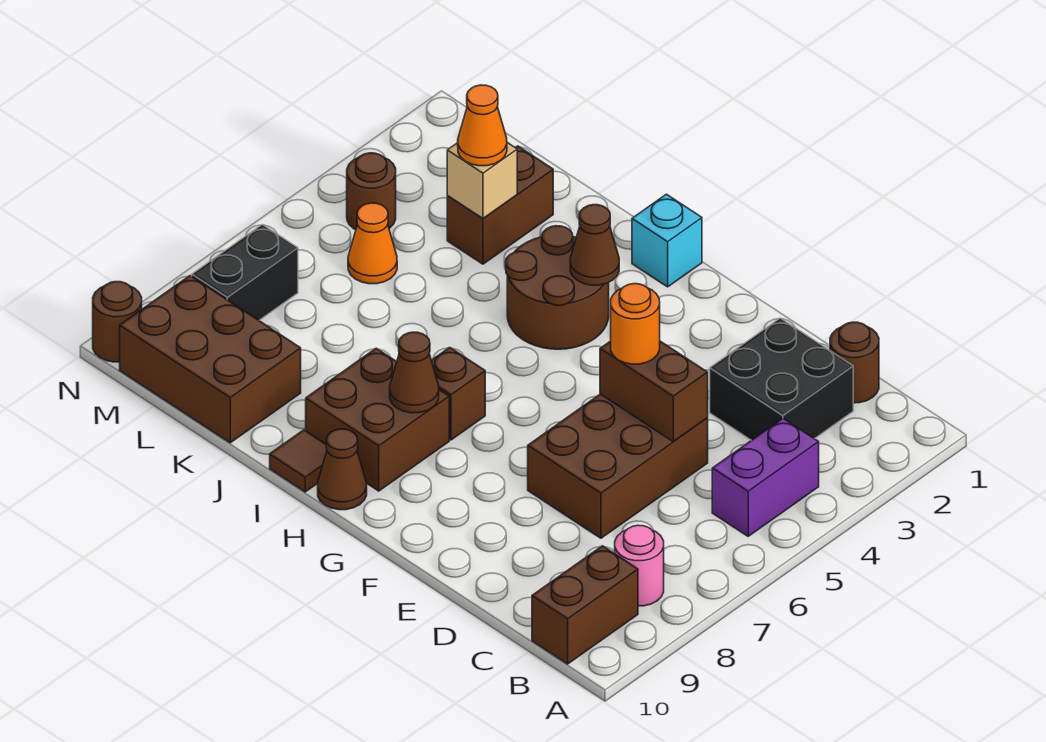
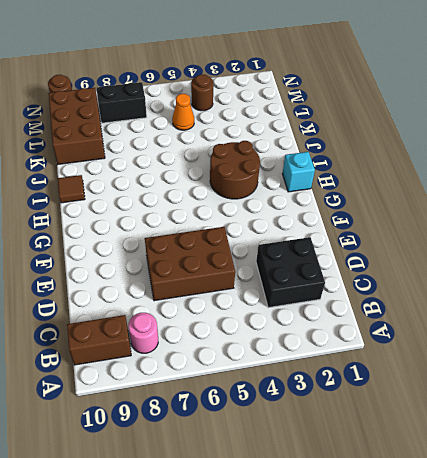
none -> purple brick B4:B5 level 1
none -> brown round brick C1 level 1
none -> brown brick H7 level 1

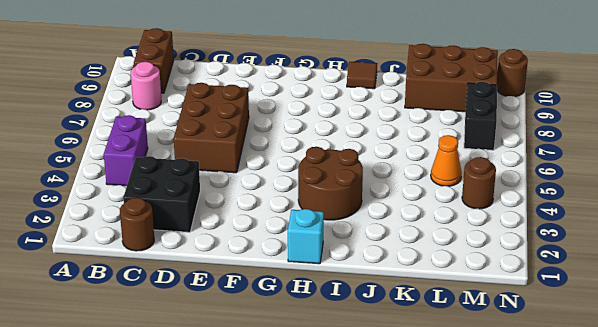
none -> brown brick H7 level 1
none -> brown brick H8:I9 level 1
none -> brown cone H10 level 1

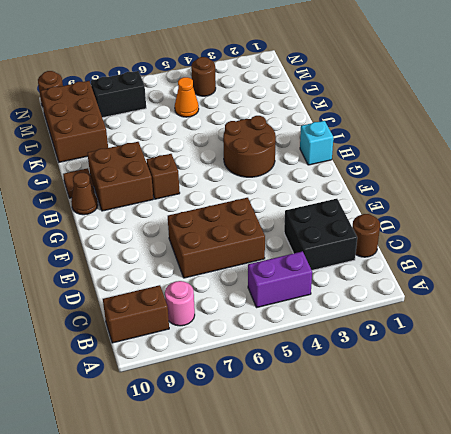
none -> brown brick K2:K3 level 1
none -> brown brick D5:E5 level 2
none -> brown cone H3 level 2

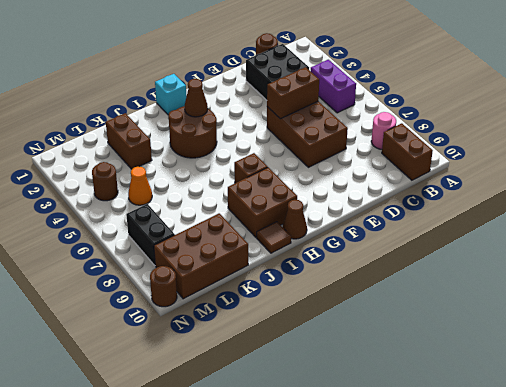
none -> brown cone H8 level 2
none -> tan brick K3 level 2
none -> orange round brick E5 level 3

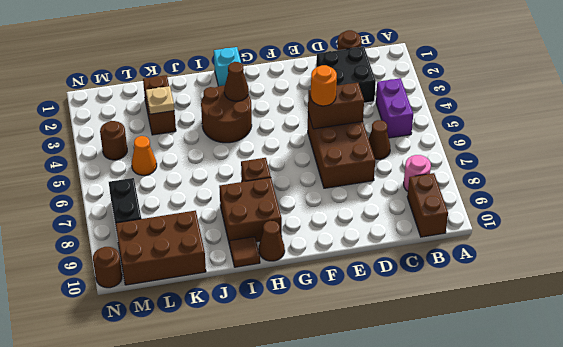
brown cone C6 level 1 -> brown cone H8 level 2
tan plate K3 level 2 -> tan brick K3 level 2
none -> orange cone K3 level 3

